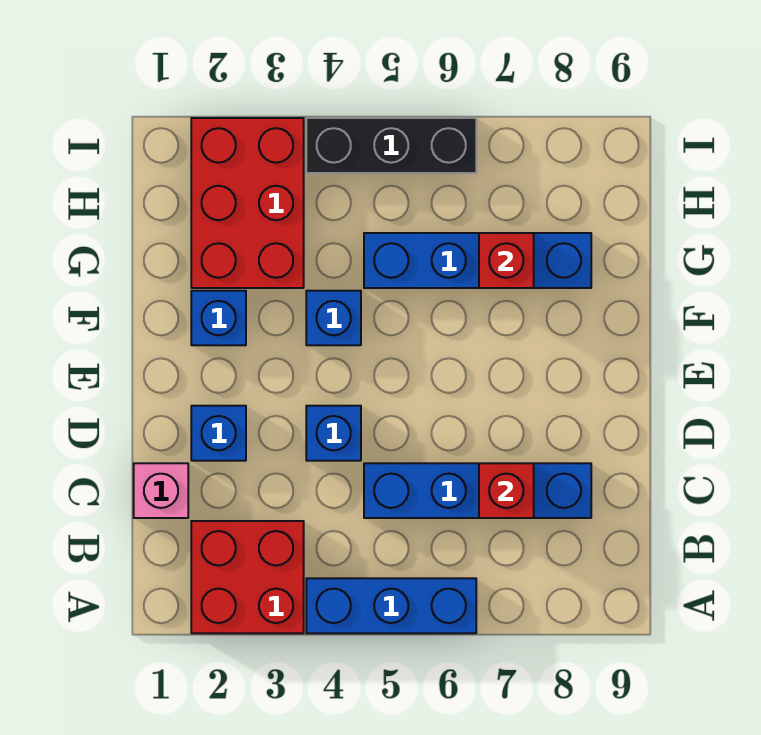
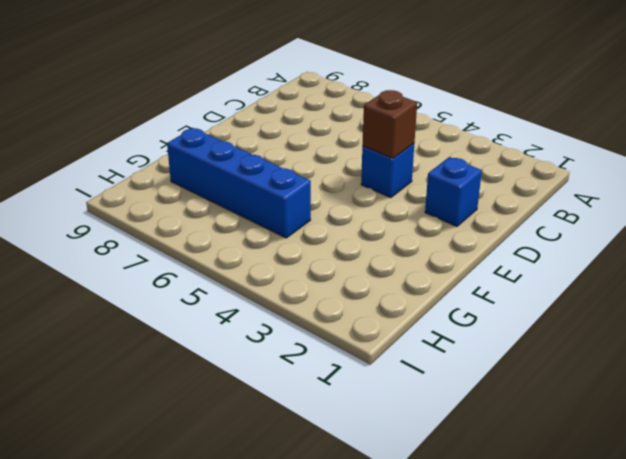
brown brick D4 level 2 -> none
none -> red brick A2:B3 level 1
none -> blue brick A4:A6 level 1
none -> pink brick C1 level 1

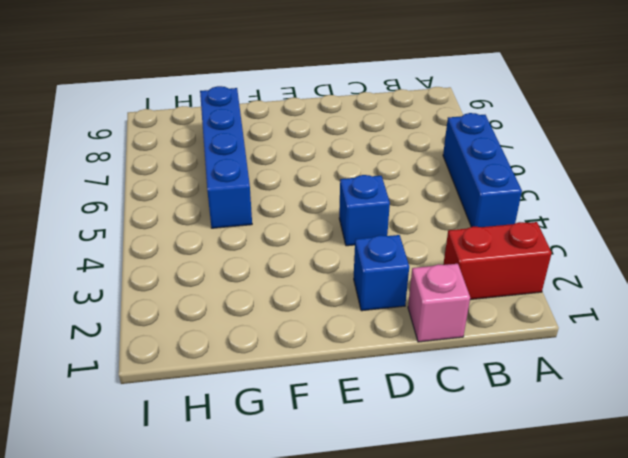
red brick A2:B2 level 1 -> red brick A2:B3 level 1
none -> blue brick C5:C8 level 1
none -> blue brick F2 level 1
none -> blue brick F4 level 1

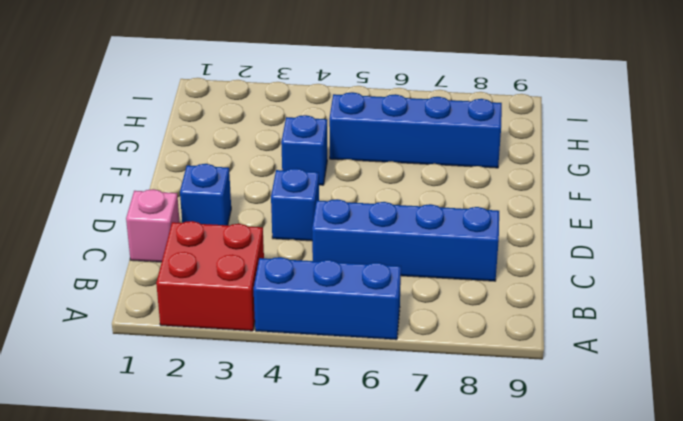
none -> blue brick F2 level 1
none -> red brick G2:I3 level 1
none -> black brick I4:I6 level 1

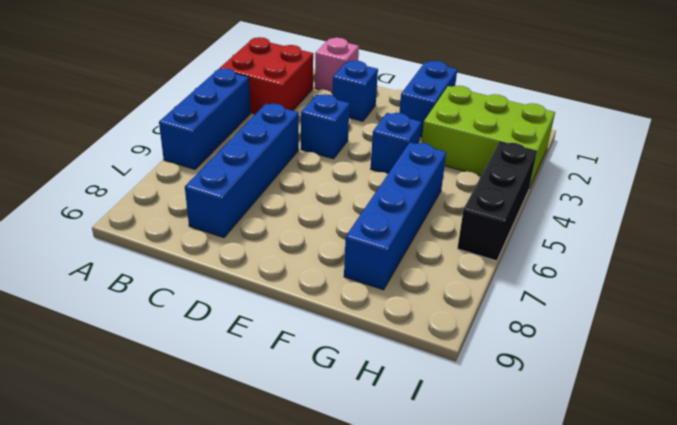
blue brick F1:F2 level 1 -> blue brick F2 level 1
lime brick G2:I3 level 1 -> red brick G2:I3 level 1
none -> red brick C7 level 2
none -> red brick G7 level 2

